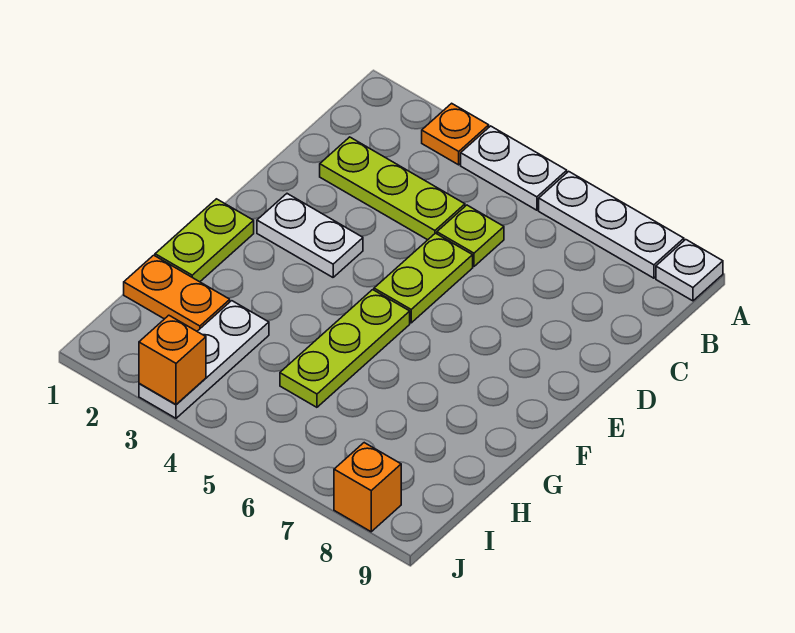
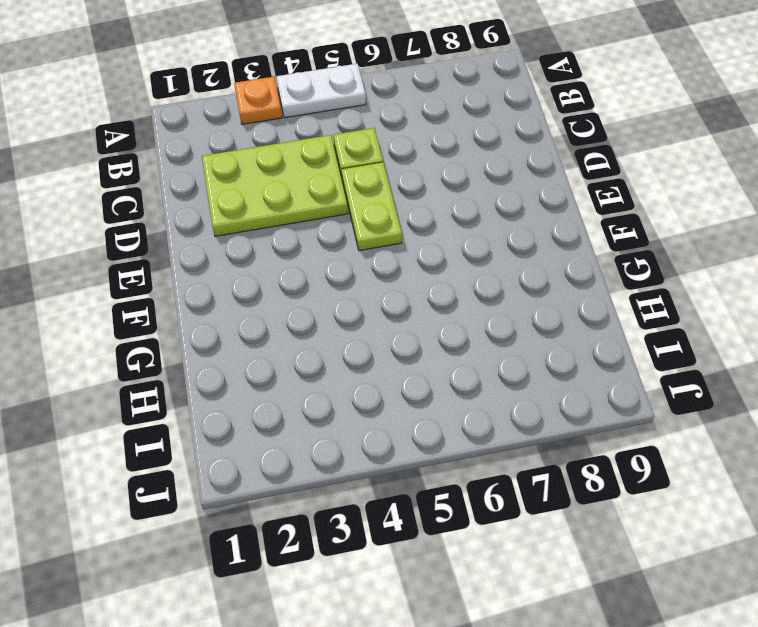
lime plate C2:D4 level 1 -> lime plate C2:C4 level 1
none -> white plate A6:A8 level 1
none -> white plate A9 level 1
none -> white plate E2:E3 level 1

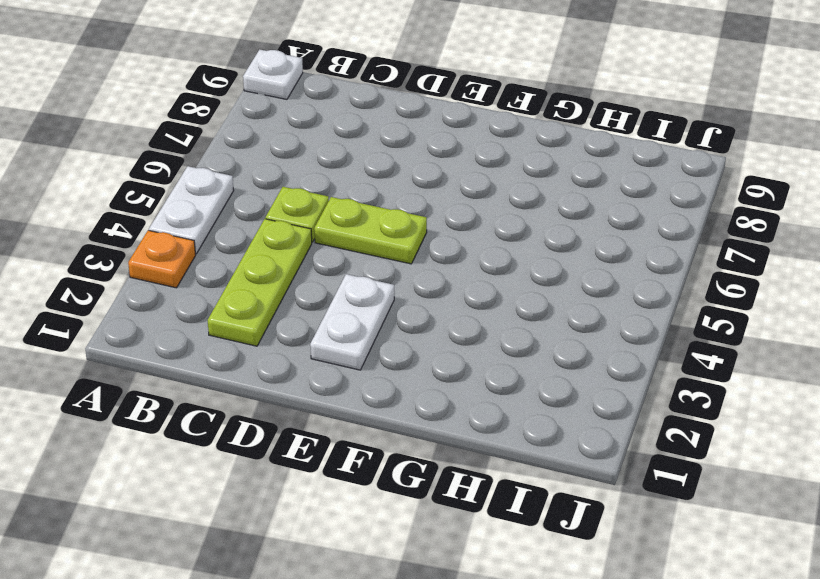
none -> white plate A6:A8 level 1
none -> lime plate F1:G1 level 1
none -> lime plate F5:H5 level 1

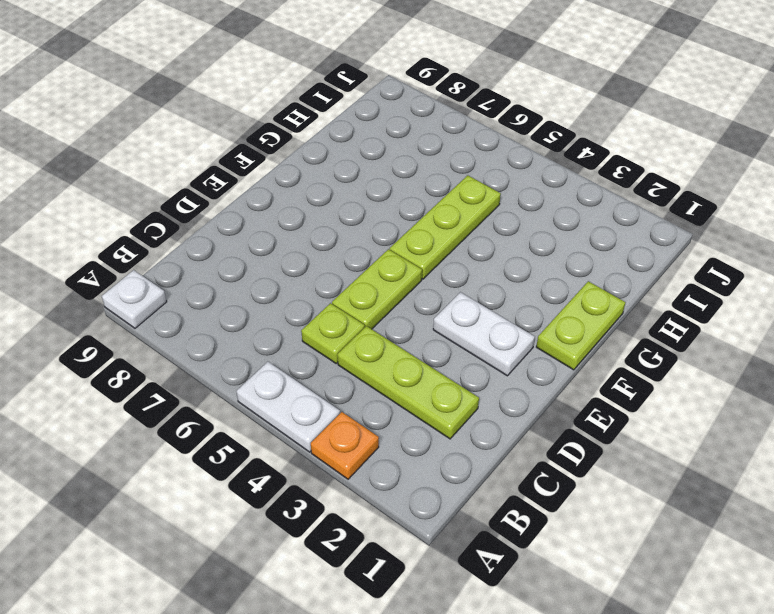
none -> white plate A6:A8 level 1
none -> orange plate H1:H2 level 1
none -> white plate H3:J3 level 1

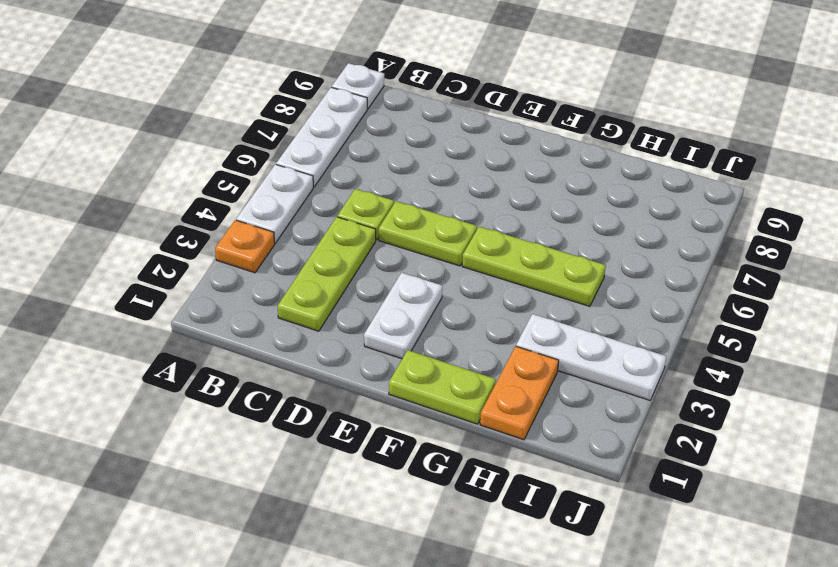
none -> orange brick J8 level 1
none -> orange brick J3 level 2

